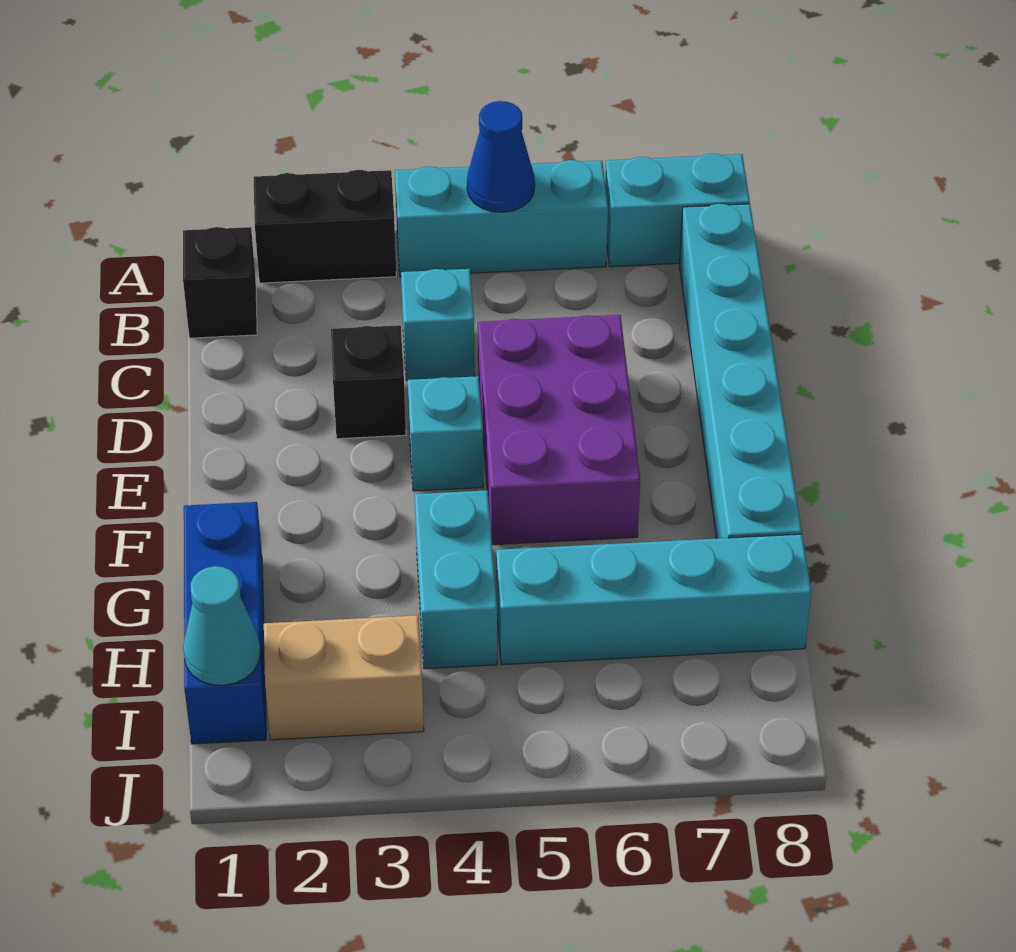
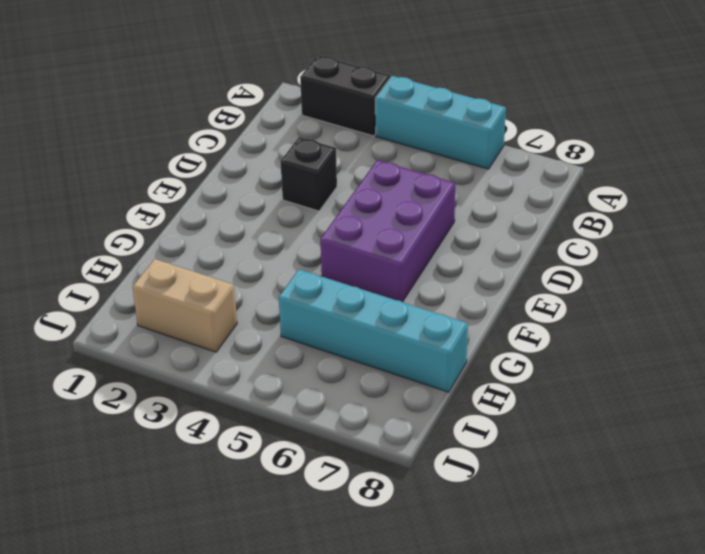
none -> cyan brick A7:A8 level 1
none -> black brick B1 level 1
none -> cyan brick B8:G8 level 1

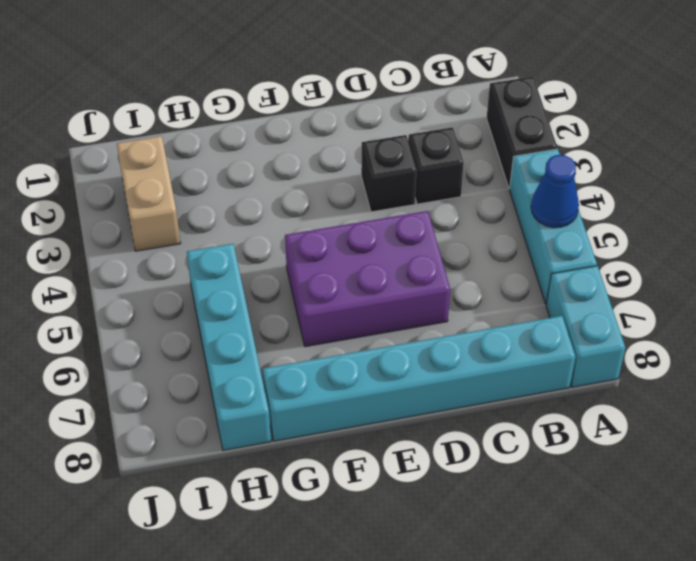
black brick C3 level 1 -> black brick B1 level 1
none -> cyan brick C4 level 1
none -> cyan brick E4 level 1
none -> blue brick G1:I1 level 1

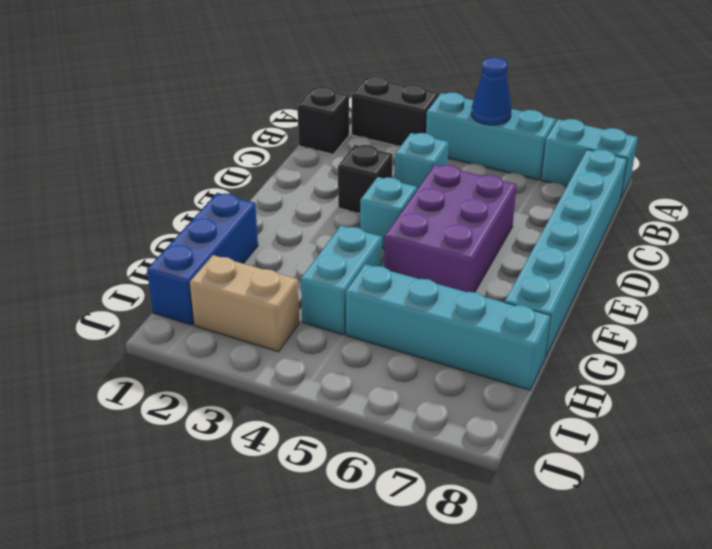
none -> cyan cone I1 level 2

